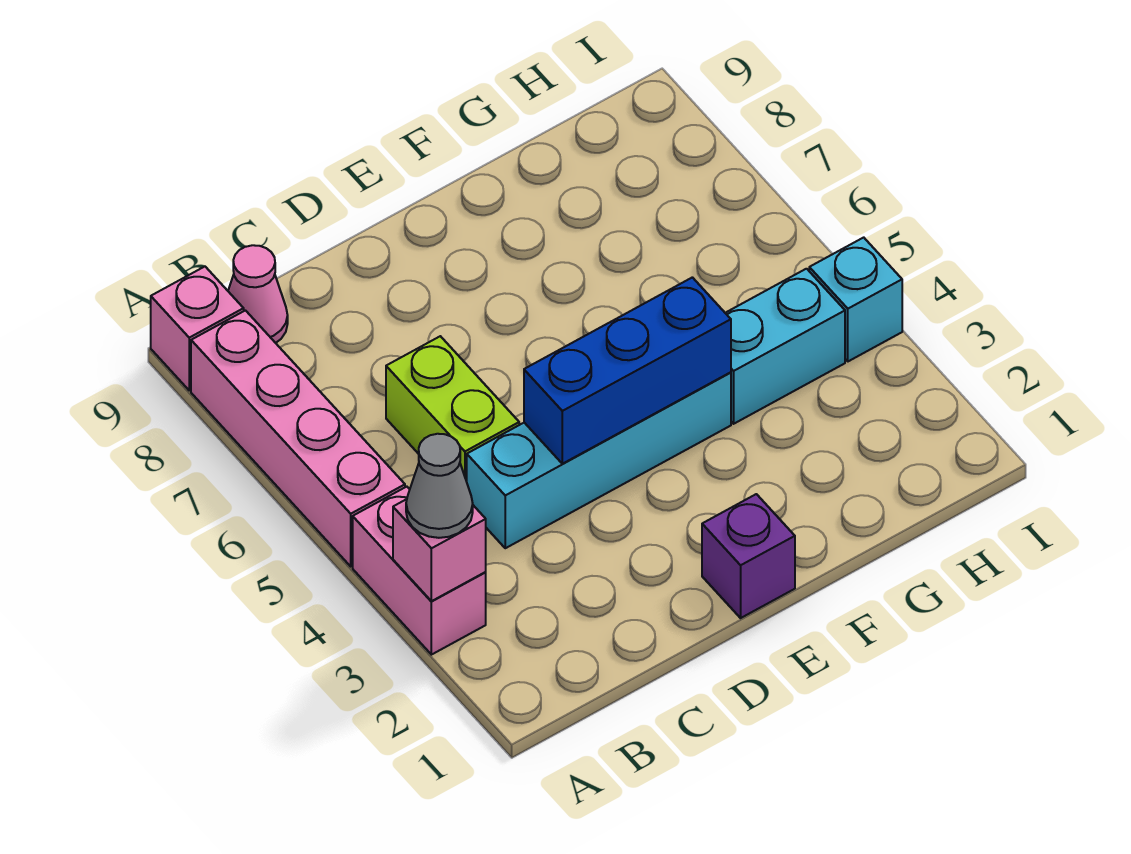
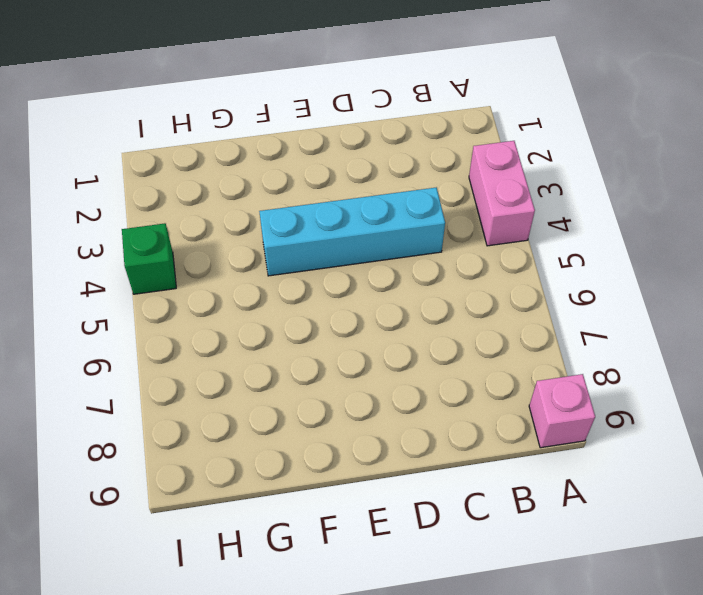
green brick I4 level 1 -> cyan brick I4 level 1
none -> pink brick A5:A8 level 1
none -> pink cone B9 level 1
none -> lime brick C5:C6 level 1

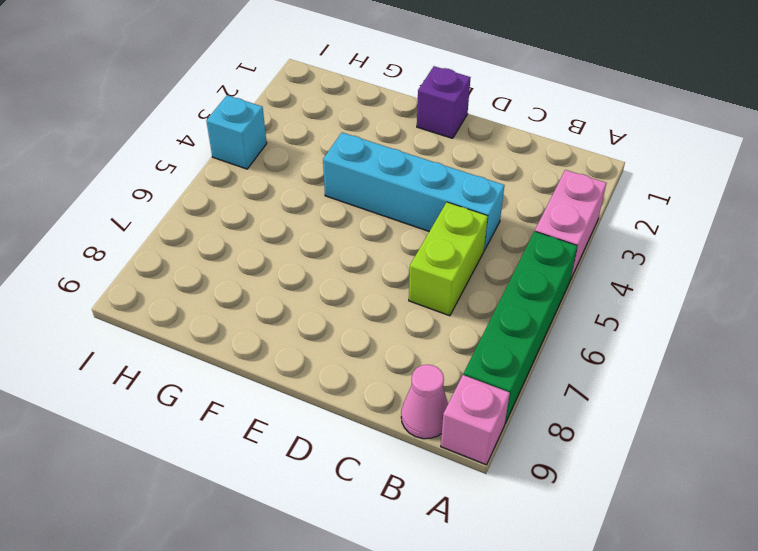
green brick A5:A8 level 1 -> pink brick A5:A8 level 1
none -> cyan brick G4:H4 level 1
none -> pink brick A3 level 2
none -> blue brick D4:F4 level 2

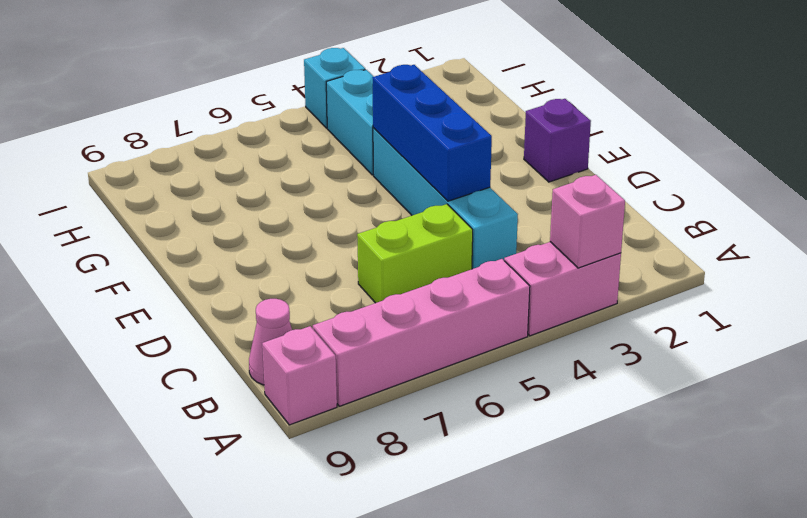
none -> grey cone A3 level 3

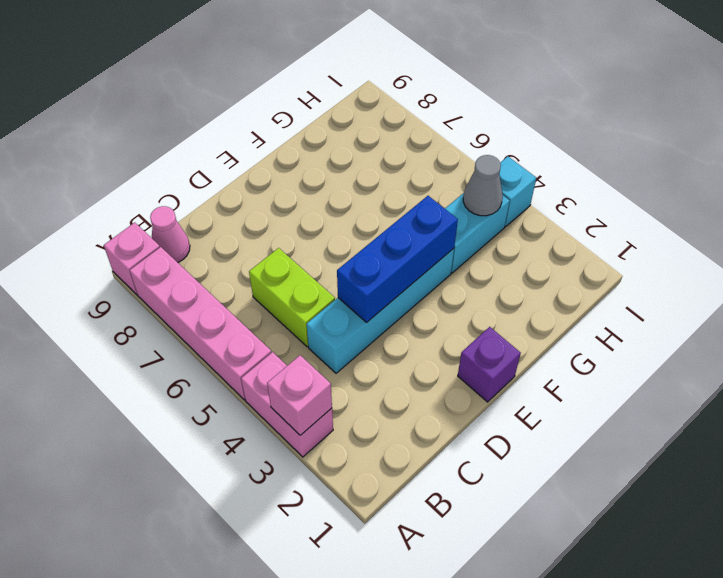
grey cone H4 level 2 -> grey cone A3 level 3

